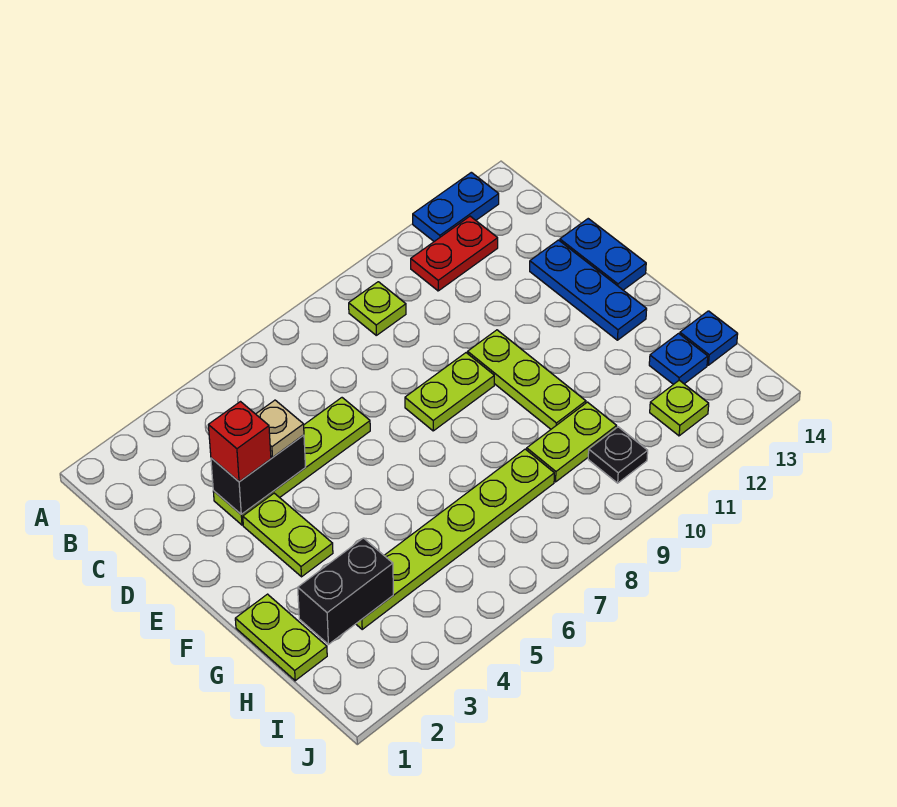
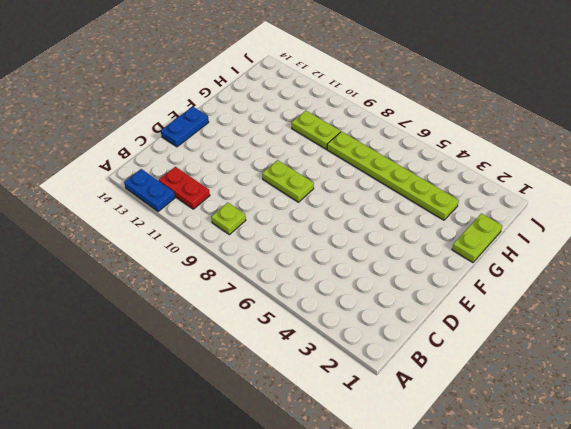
none -> lime plate D3:D6 level 1
none -> blue plate D13:F13 level 1
none -> lime plate E3:F3 level 1

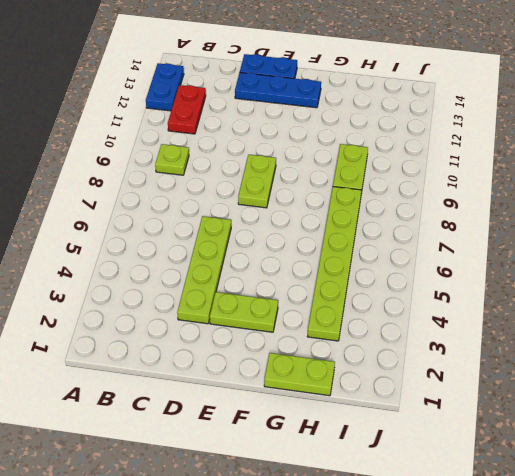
none -> lime plate E10:G10 level 1
none -> blue plate H13 level 1
none -> blue plate H14 level 1

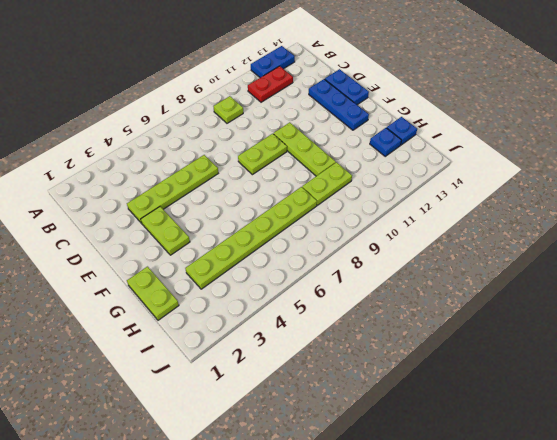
none -> black plate I10 level 1
none -> lime plate I12 level 1
none -> black brick D3:D4 level 2

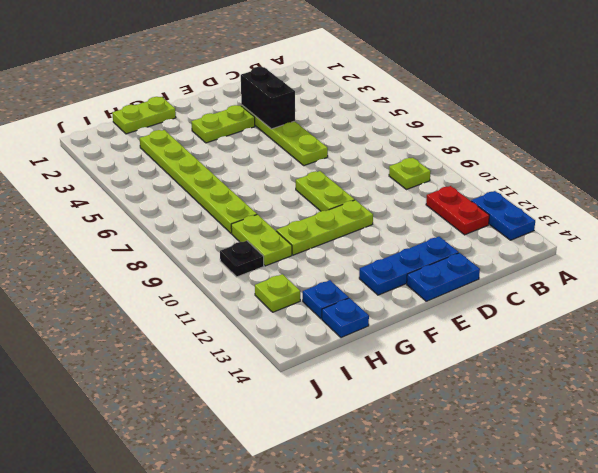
none -> black brick H2:H3 level 2
none -> red brick D3 level 3
none -> tan plate D4 level 3

